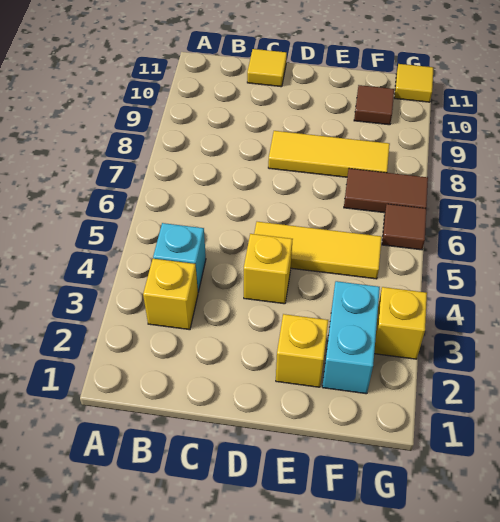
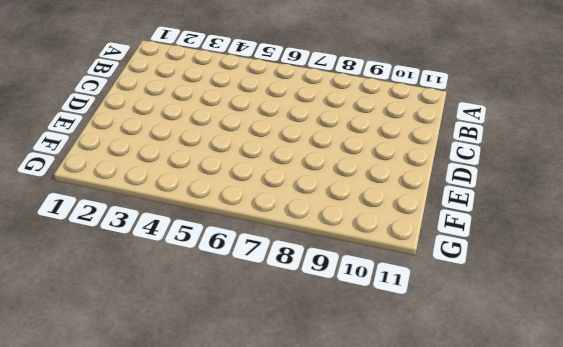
none -> yellow brick B3 level 1
none -> cyan brick B4 level 1
none -> yellow tile C11 level 1

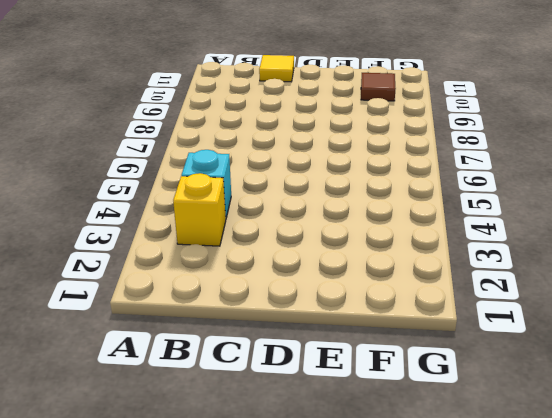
none -> yellow brick D4 level 1
none -> yellow tile D5:F5 level 1
none -> yellow tile D8:F8 level 1

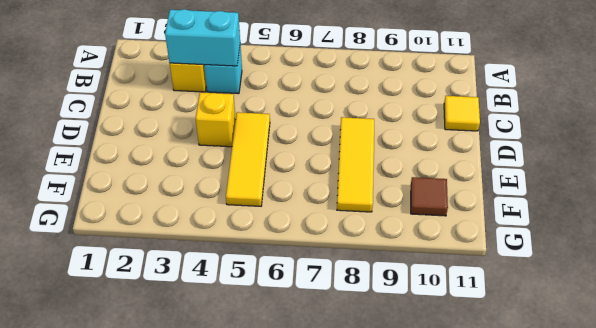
cyan brick B3:B4 level 2 -> cyan brick F2:F3 level 1
none -> yellow brick E2 level 1
none -> brown tile F7:G7 level 1
none -> yellow brick G3 level 1

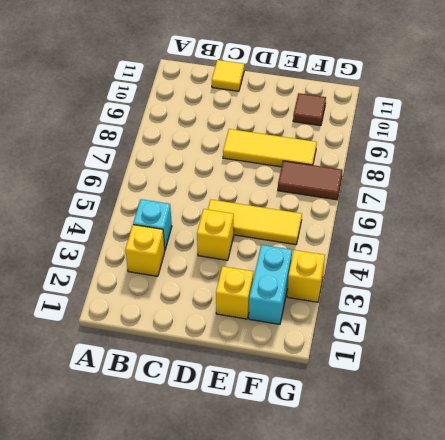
none -> brown tile G6 level 1
none -> yellow tile G11 level 1

